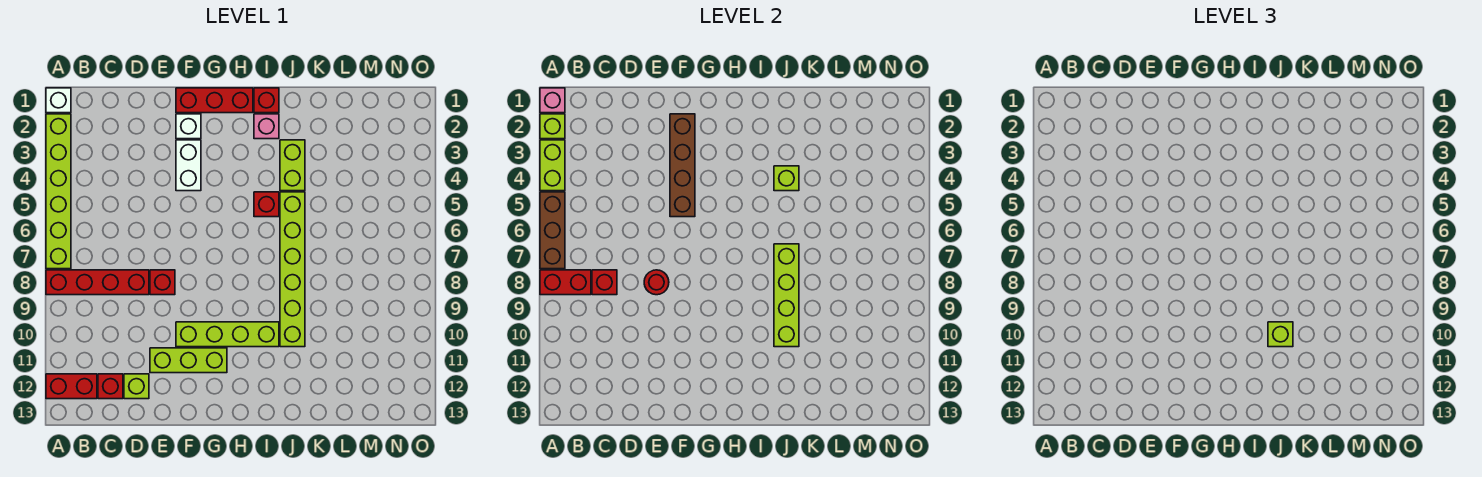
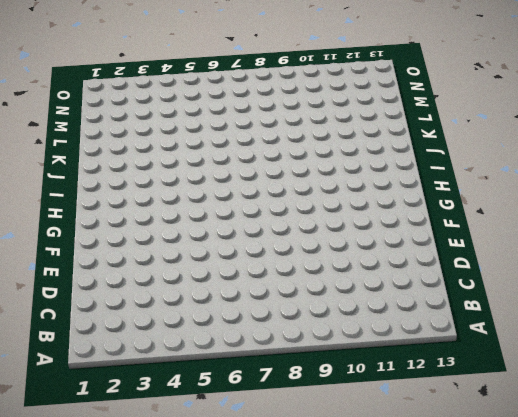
none -> white brick A1 level 1
none -> lime brick A2:A7 level 1
none -> red brick A8:D8 level 1

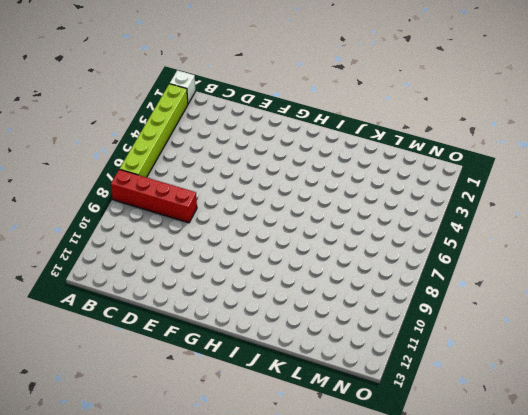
none -> red brick A12:B12 level 1
none -> red brick C12 level 1
none -> lime brick D12 level 1

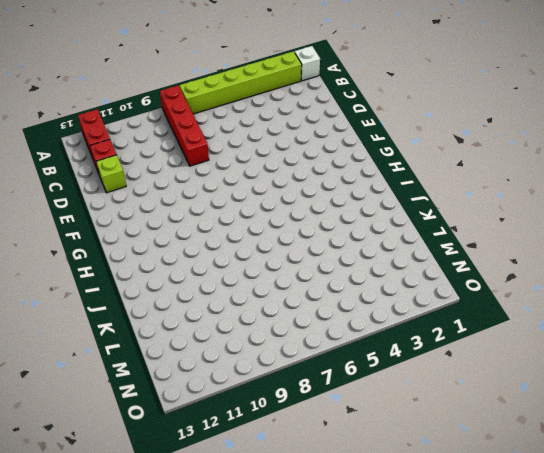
none -> red brick E8 level 1
none -> lime brick E11:G11 level 1
none -> red brick F1:H1 level 1

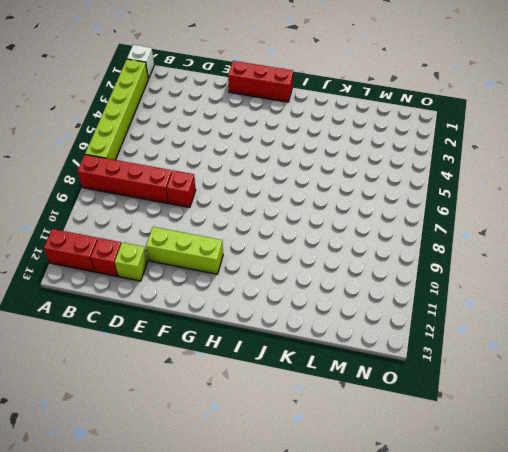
none -> white brick F2 level 1
none -> white brick F3:F4 level 1
none -> lime brick F10:I10 level 1

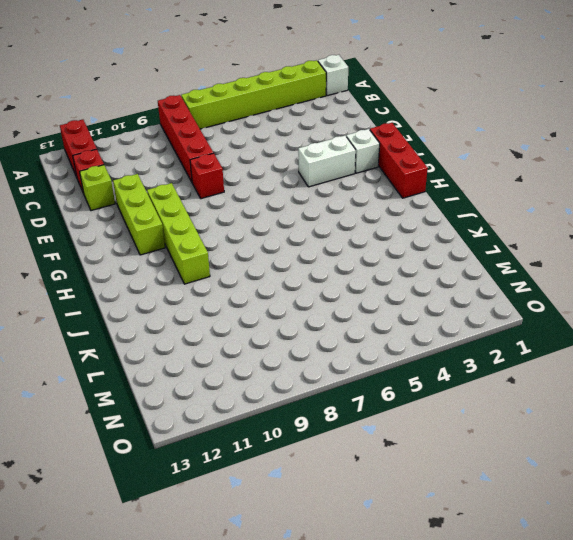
none -> red brick I1 level 1
none -> pink brick I2 level 1
none -> red brick I5 level 1

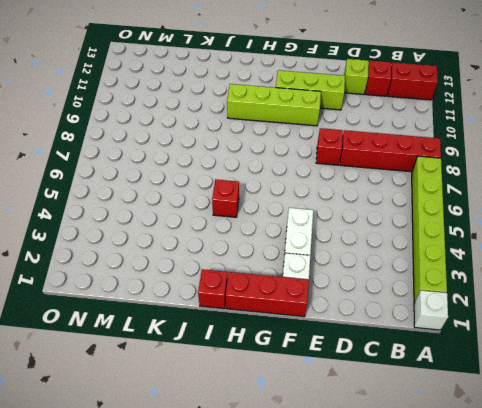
none -> pink brick I2 level 1
none -> lime brick J3:J4 level 1
none -> lime brick J5:J10 level 1

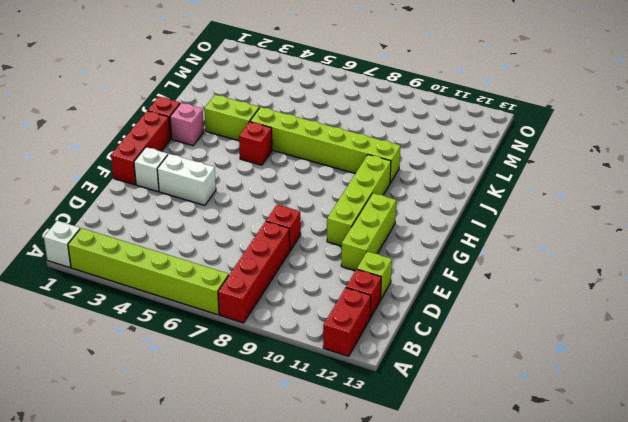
none -> pink brick A1 level 2
none -> lime brick A2 level 2
none -> lime brick A3:A4 level 2

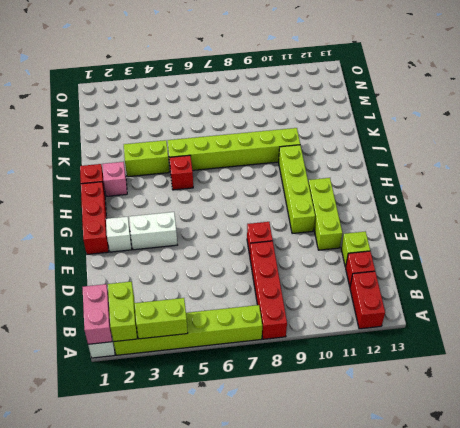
pink brick A1:B1 level 2 -> pink brick A1 level 2
lime brick A2:B2 level 2 -> lime brick A2 level 2
none -> brown brick A5:A7 level 2
none -> red brick A8:B8 level 2
none -> red brick C8 level 2

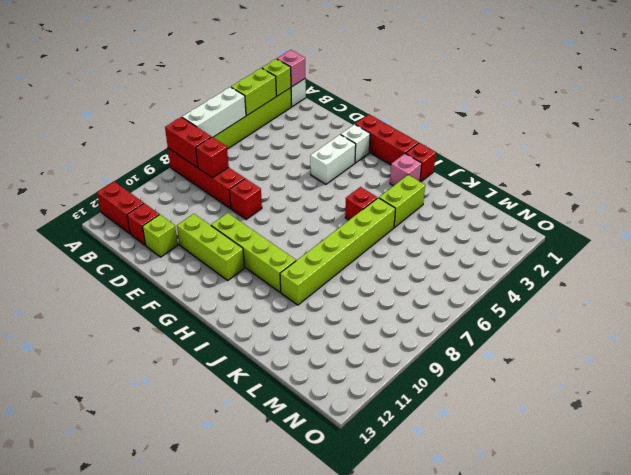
white brick A5:A7 level 2 -> brown brick A5:A7 level 2
none -> red round brick E8 level 2
none -> brown brick F2:F5 level 2
none -> lime brick J4 level 2

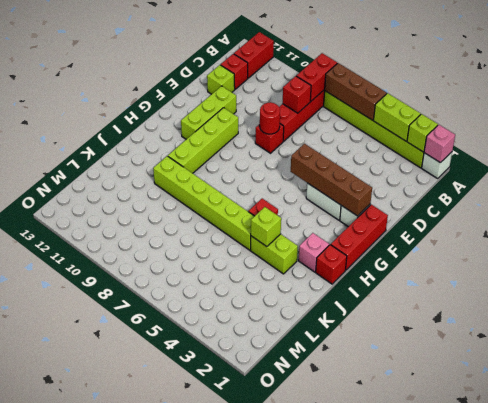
none -> lime brick J7:J10 level 2
none -> lime brick J10 level 3

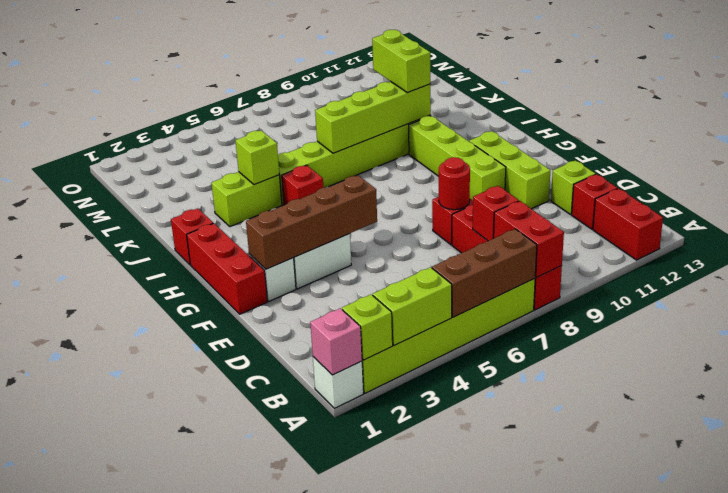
lime brick J10:K10 level 3 -> lime brick J10 level 3
none -> pink brick I2 level 1

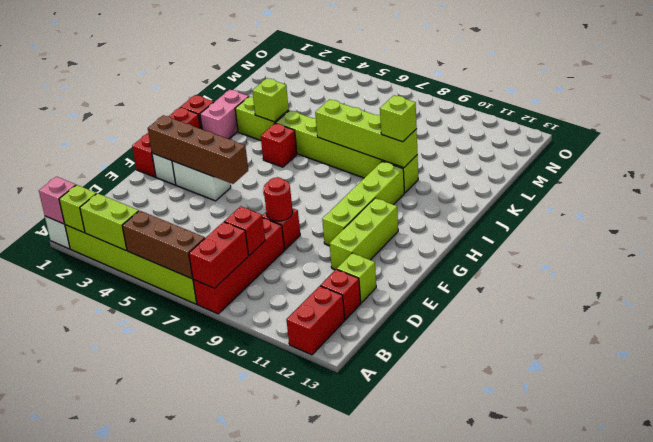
pink brick I2:J2 level 1 -> pink brick I2 level 1

